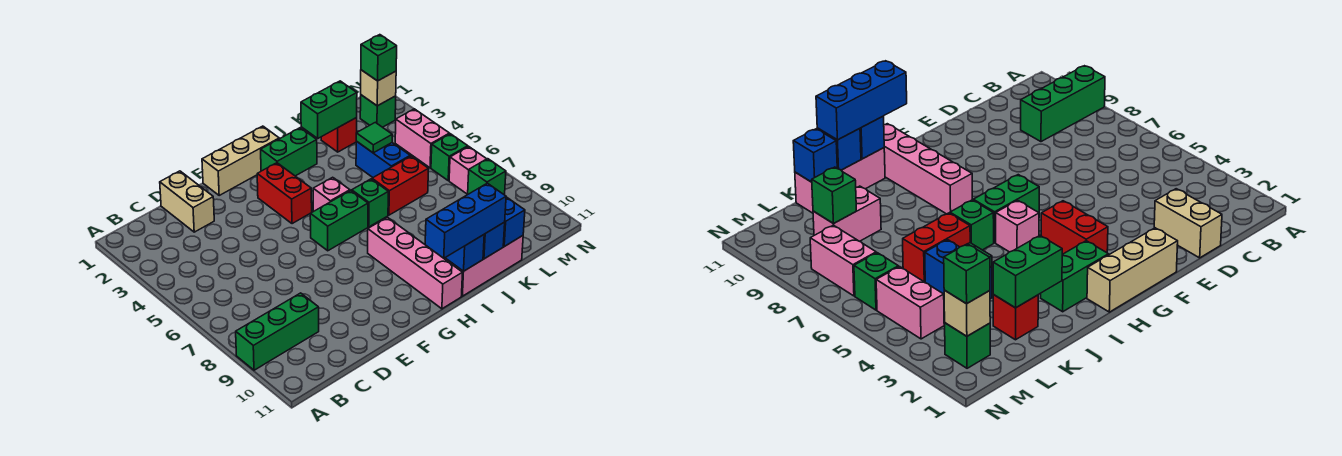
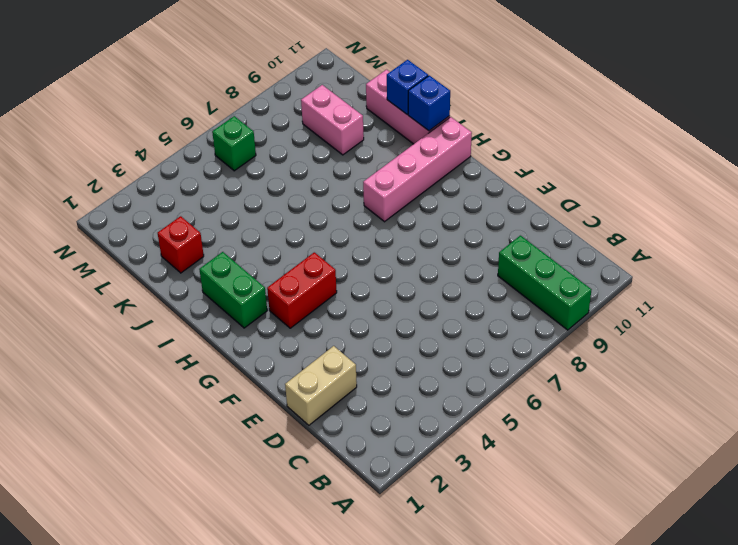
none -> tan brick F1:H1 level 1
none -> green brick G6:H6 level 1
none -> pink brick H5 level 1

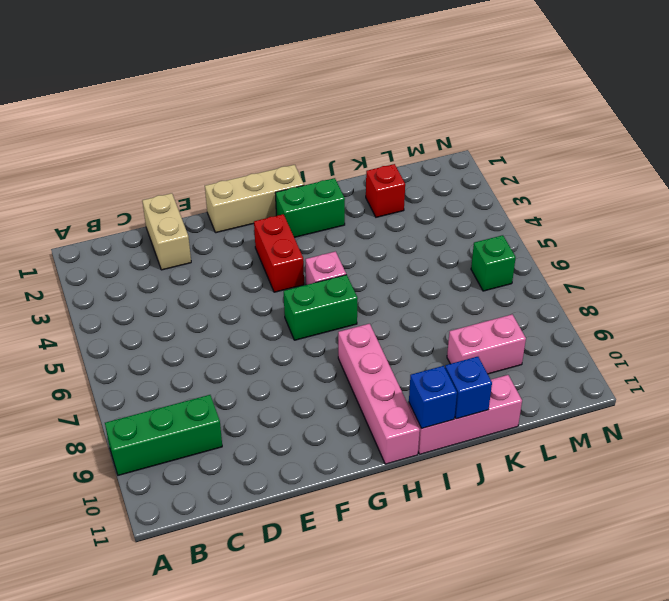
none -> green brick I6 level 1
none -> red brick J6:K6 level 1
none -> blue brick K4:K5 level 1

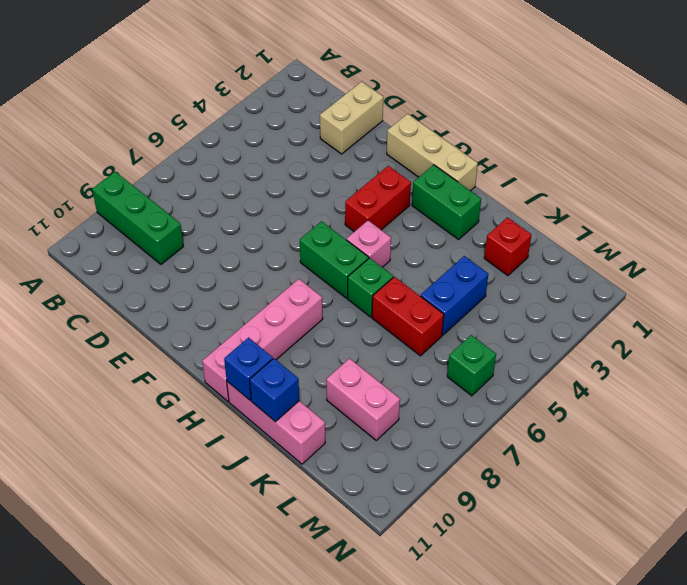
none -> green brick M2 level 1
none -> pink brick M4:M5 level 1
none -> pink brick M7:M8 level 1

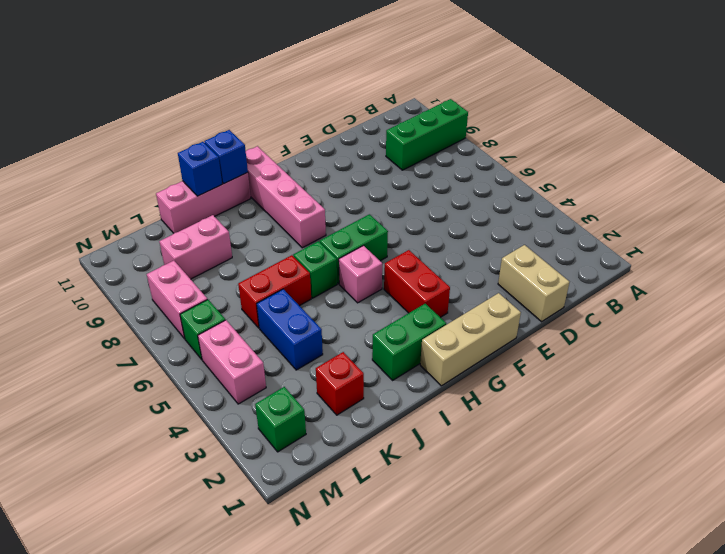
none -> green brick J2:K2 level 2
none -> green tile K4 level 2
none -> blue brick K11 level 2

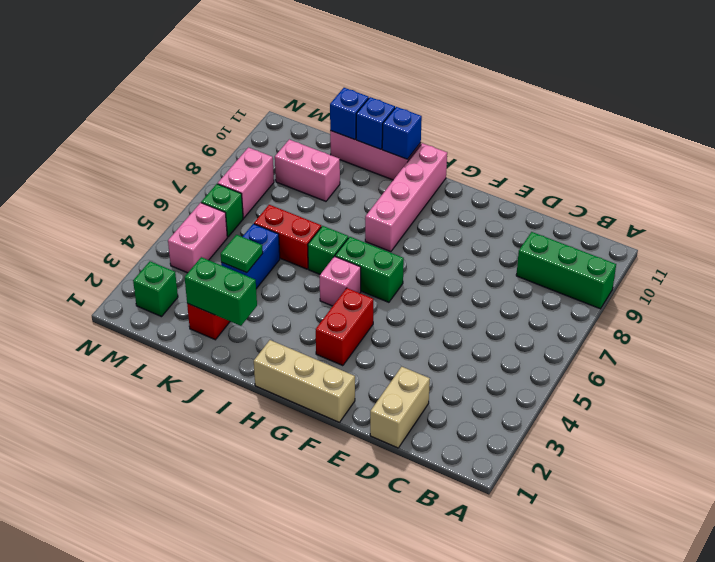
none -> green brick H2:I2 level 1
none -> green brick L9 level 2
none -> tan brick M2 level 2

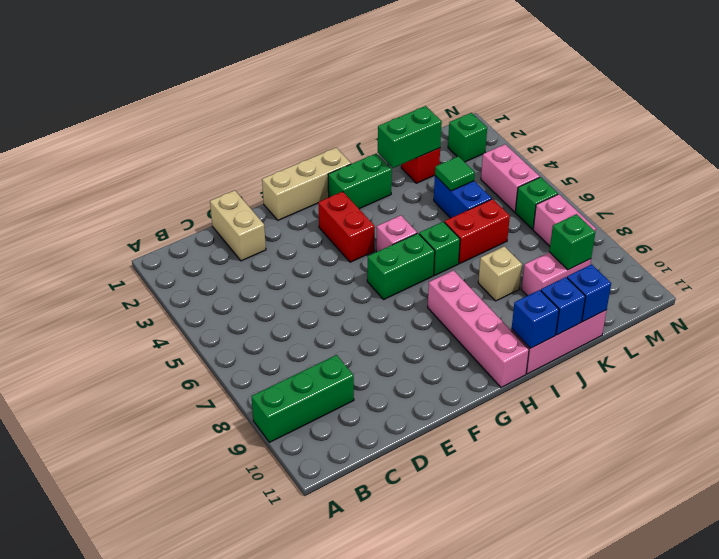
tan brick J8 level 1 -> tan brick M2 level 2
none -> blue brick H11:J11 level 3
none -> green brick M2 level 3

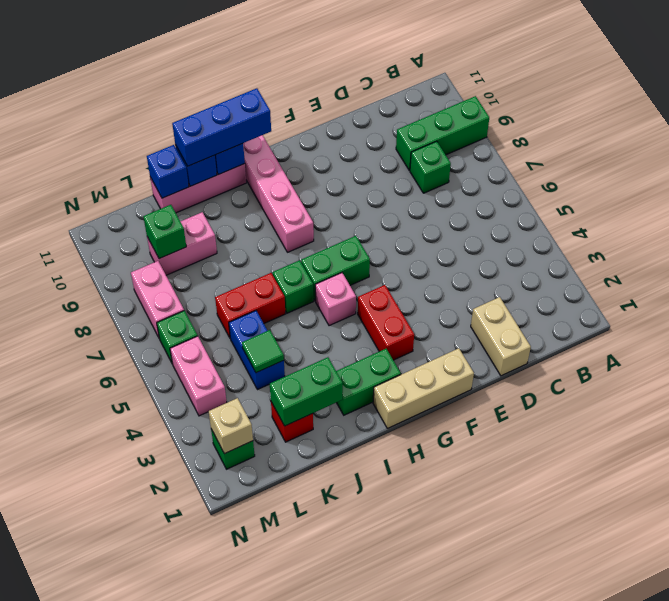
green brick C8 level 1 -> green brick M2 level 3

